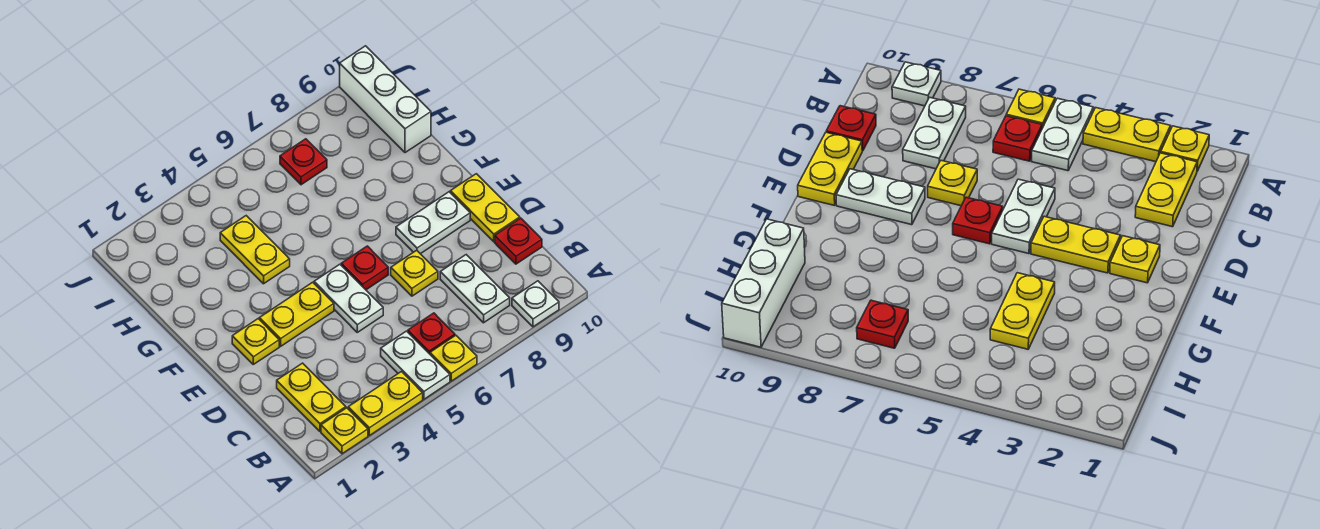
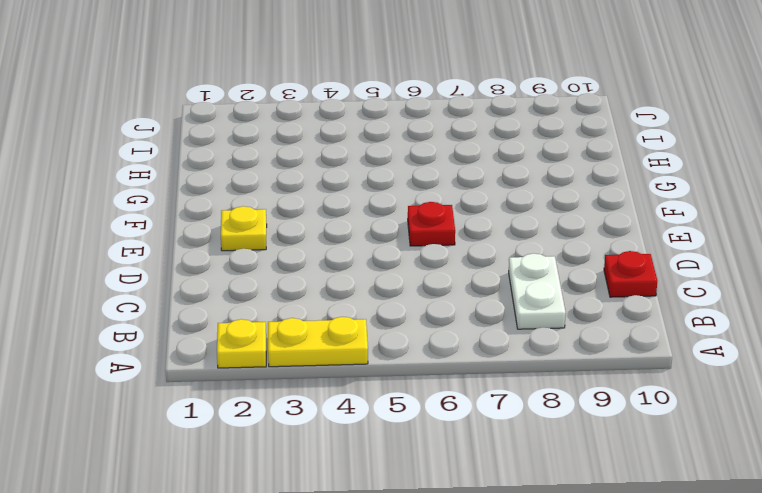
none -> white plate A5:B5 level 1
none -> yellow plate A6 level 1
none -> white plate A9 level 1

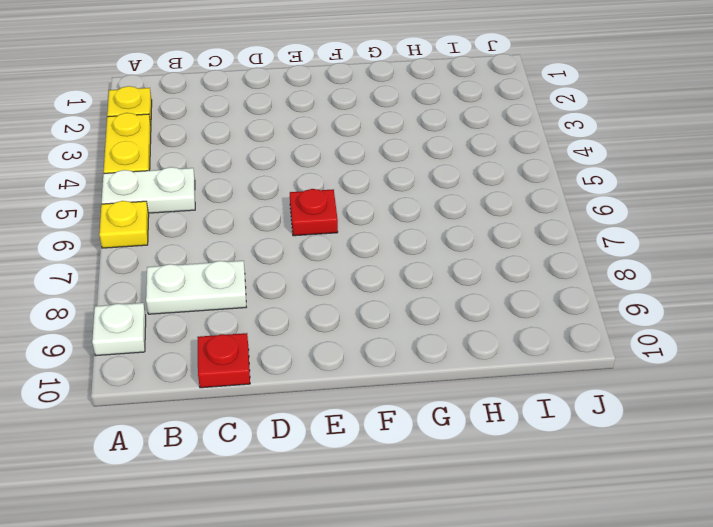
none -> yellow plate B2:C2 level 1
none -> red plate B6 level 1
none -> white plate D5:E5 level 1

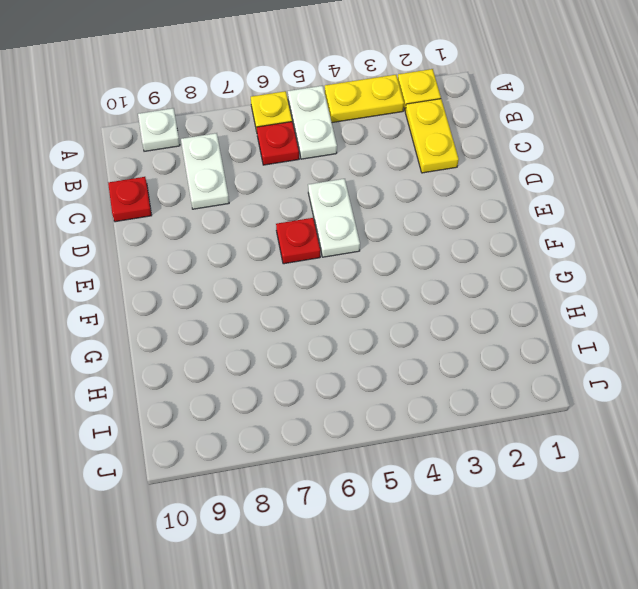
none -> yellow plate D7 level 1
none -> yellow plate D10:E10 level 1
none -> yellow plate E2 level 1

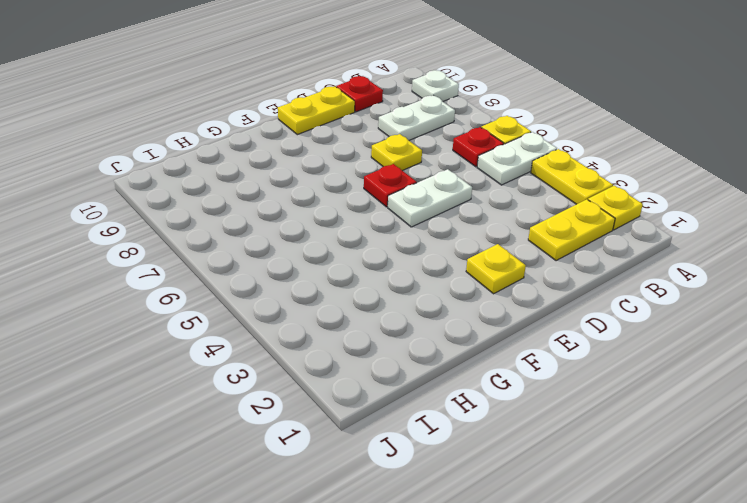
none -> yellow plate E3:E4 level 1
none -> white plate E8:E9 level 1
none -> yellow plate G4:H4 level 1

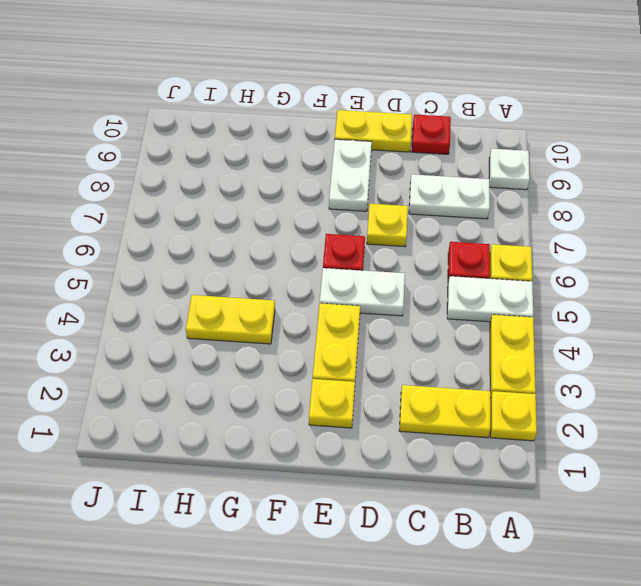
none -> white brick H10:J10 level 1
none -> red plate I7 level 1

